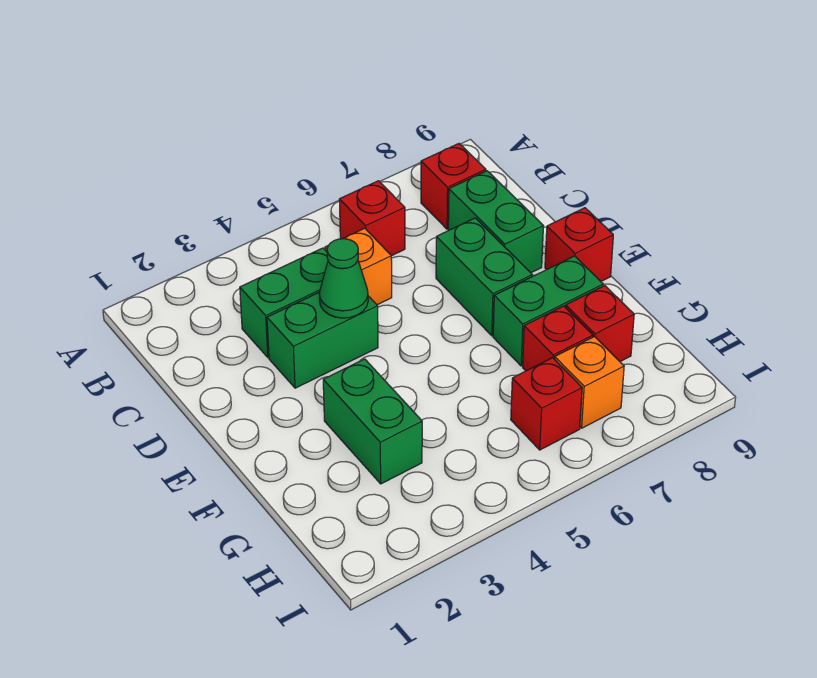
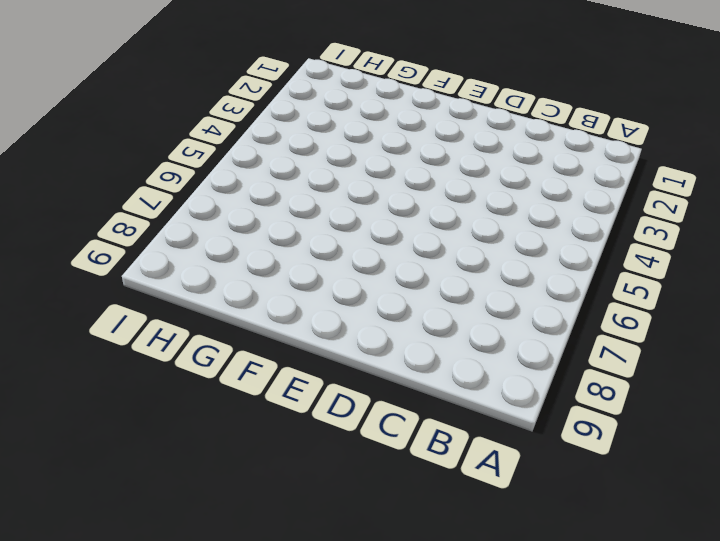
none -> red brick B6 level 1
none -> red brick B8 level 1
none -> green brick C3:C4 level 1

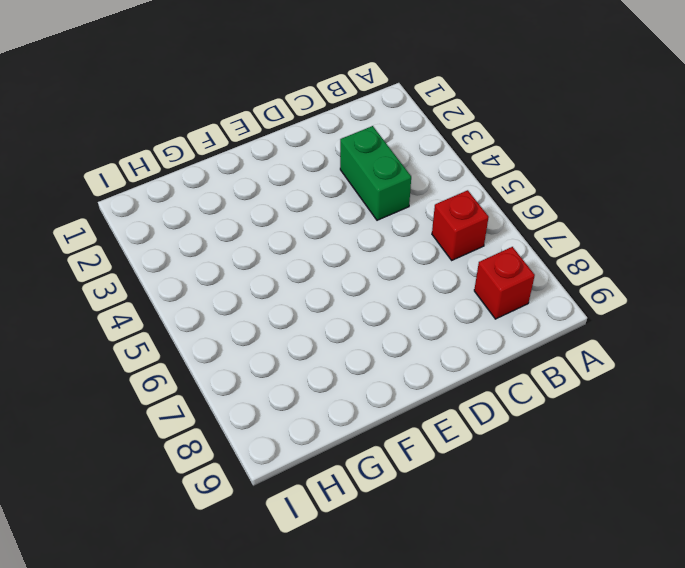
none -> orange brick C5 level 1
none -> green brick C8:D8 level 1
none -> green brick D3:D4 level 1

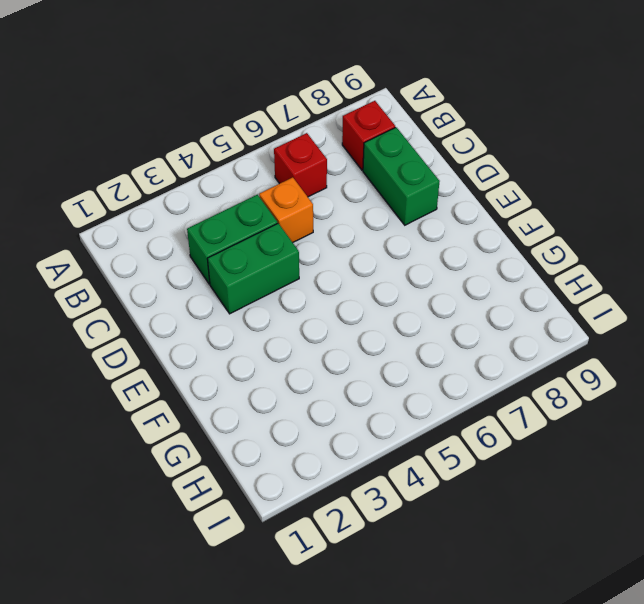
none -> green brick D7:E7 level 1
none -> red brick E9 level 1
none -> green brick F3:G3 level 1

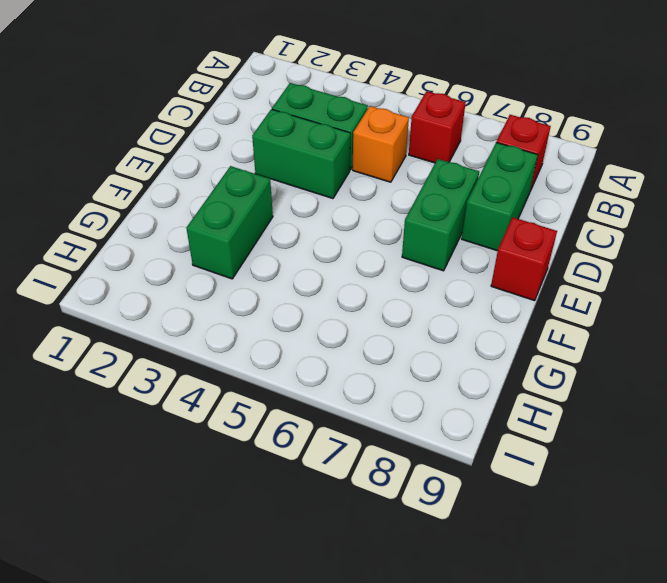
none -> green brick F7:F8 level 1
none -> red brick G7 level 1
none -> red brick G8 level 1

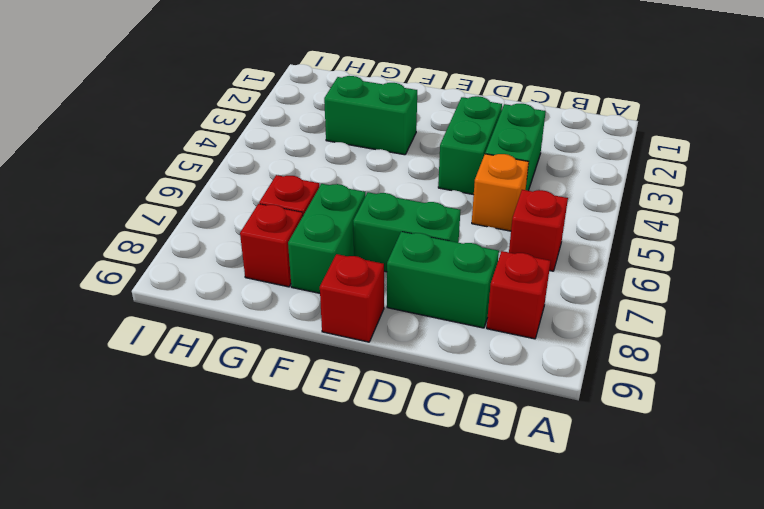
none -> red brick H6 level 1
none -> orange brick H7 level 1
none -> green cone D4 level 2

